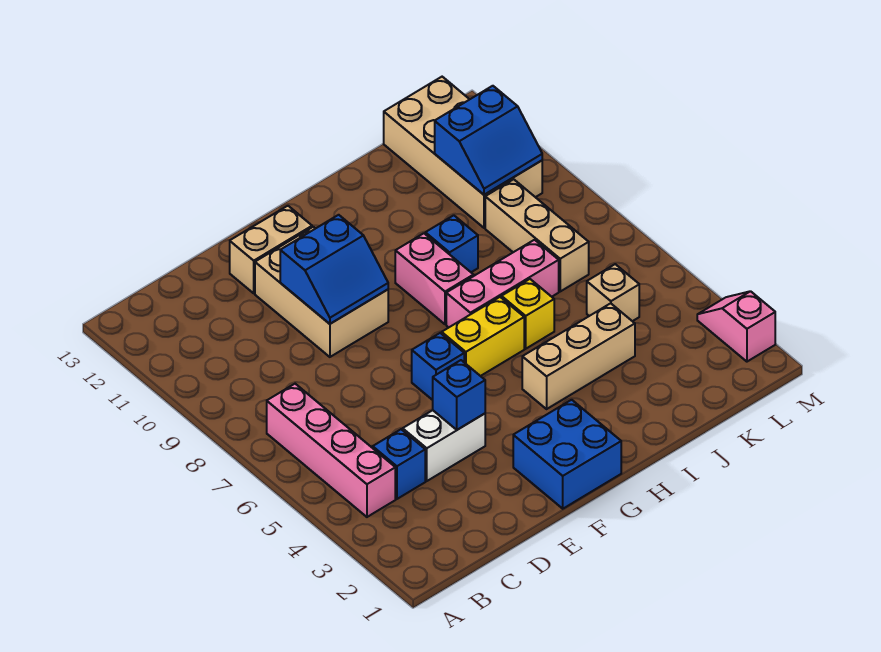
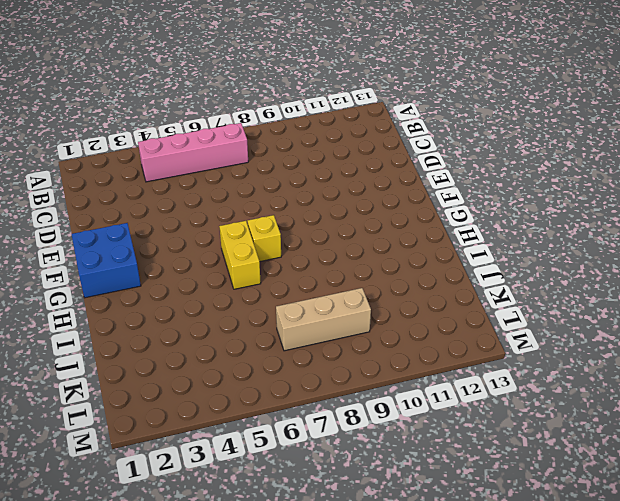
yellow brick G7 level 1 -> yellow brick I6 level 1
none -> blue brick C4 level 1
none -> white brick D4:E4 level 1
none -> tan brick E9:F11 level 1

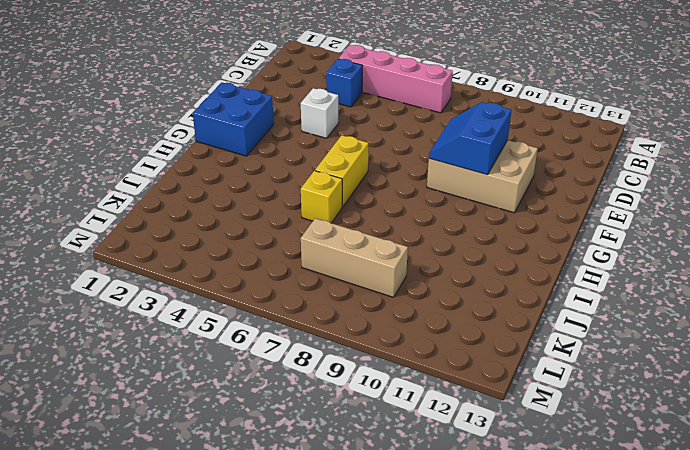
white brick E4 level 1 -> white brick D4:E4 level 1
none -> tan brick E12:F12 level 1
none -> blue brick F6 level 1
none -> tan brick H4:J4 level 1

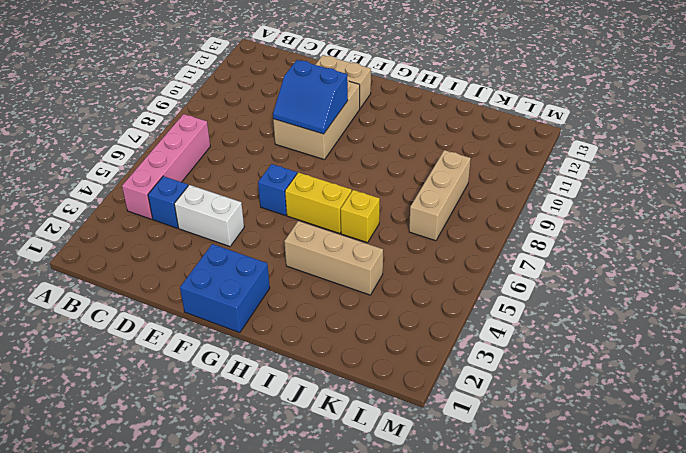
none -> pink brick H7:J7 level 1
none -> pink brick H8:H9 level 1
none -> blue brick I9 level 1

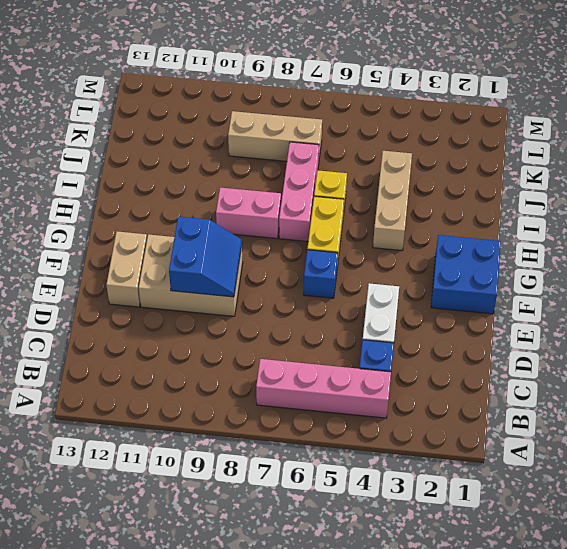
none -> blue brick I9 level 1
none -> tan brick K5 level 1
none -> tan brick K10:L13 level 1

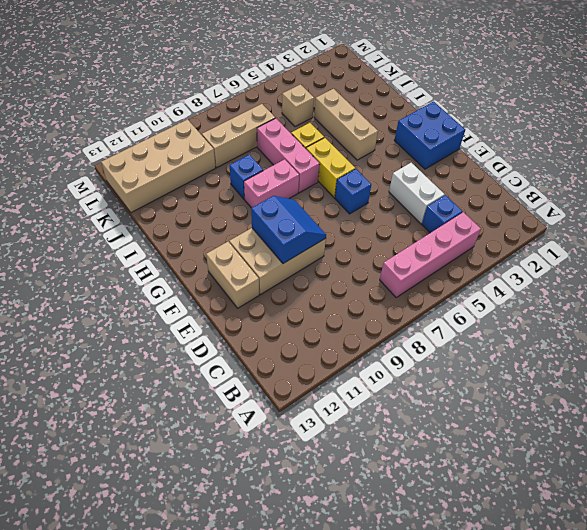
none -> pink slope M2:M3 level 1 top 2
none -> blue brick E4 level 2
none -> blue slope K10:L11 level 2 top 11

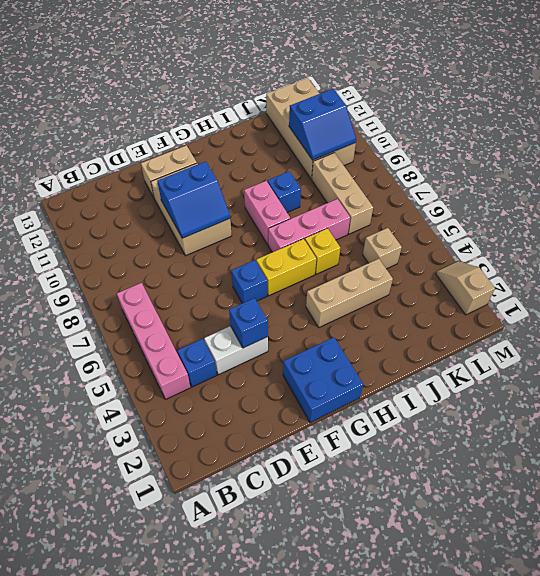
tan slope M2:M3 level 1 top 2 -> pink slope M2:M3 level 1 top 2

